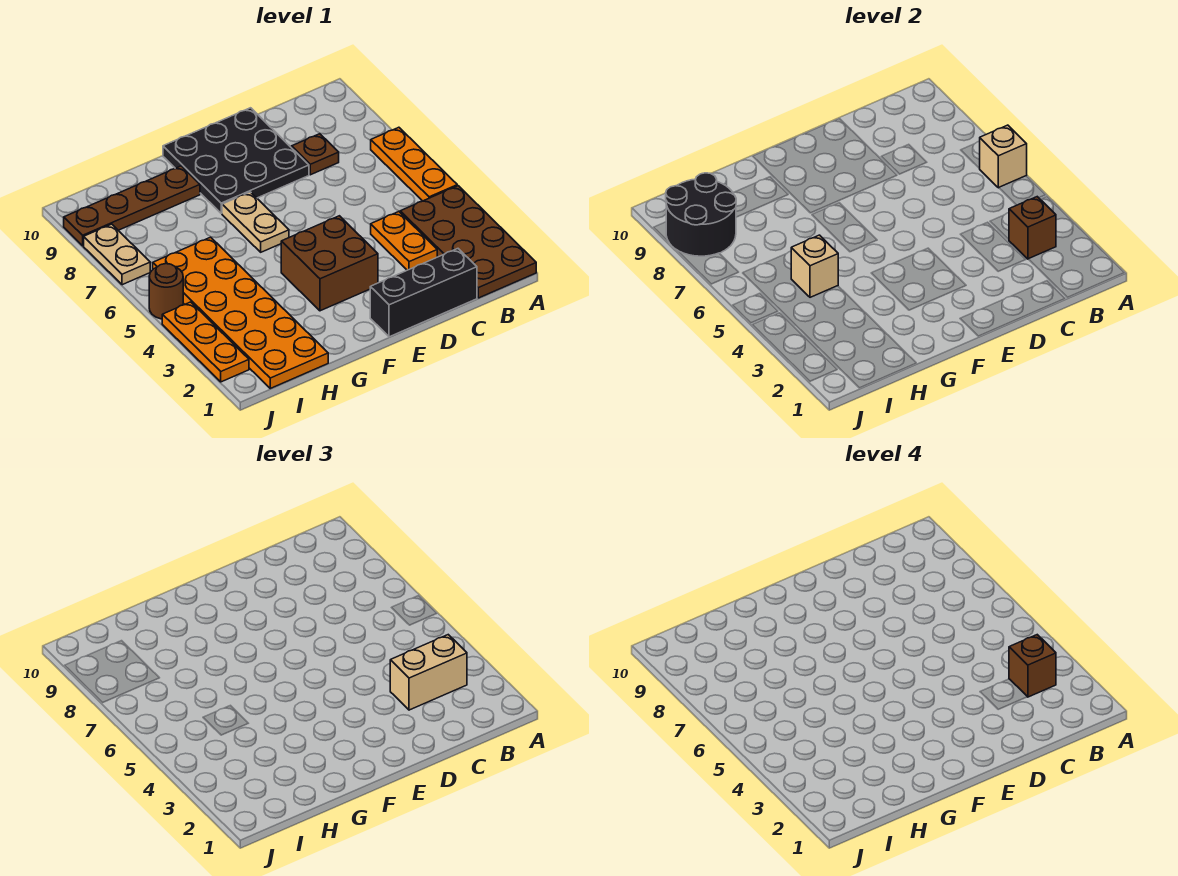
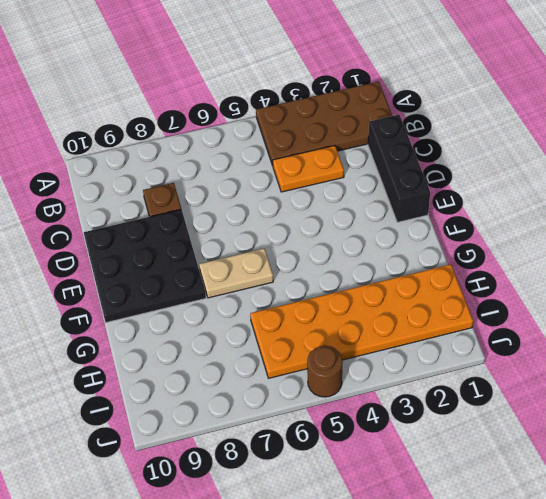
none -> orange plate A5:A7 level 1
none -> brown brick E3:F4 level 1
none -> brown plate G9:J9 level 1

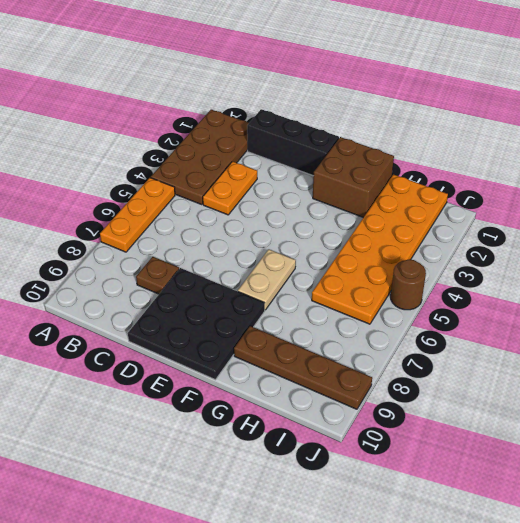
brown brick F1:G2 level 1 -> brown brick E3:F4 level 1
none -> orange plate J2:J4 level 1
none -> tan plate J7:J8 level 1
none -> tan brick A6 level 2

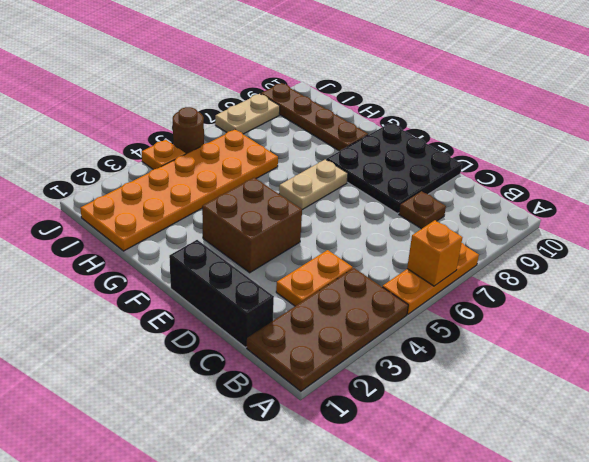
orange brick A6 level 2 -> tan brick A6 level 2
orange plate J4 level 1 -> orange plate J2:J4 level 1
none -> brown brick B3 level 2
none -> tan brick H5 level 2
none -> black round brick I8:J9 level 2

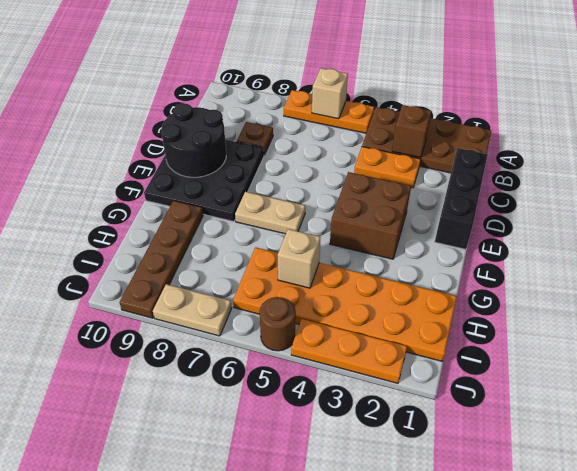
black round brick D9:E10 level 2 -> black round brick I8:J9 level 2
none -> tan brick B3:C3 level 3
none -> brown brick B3 level 4

